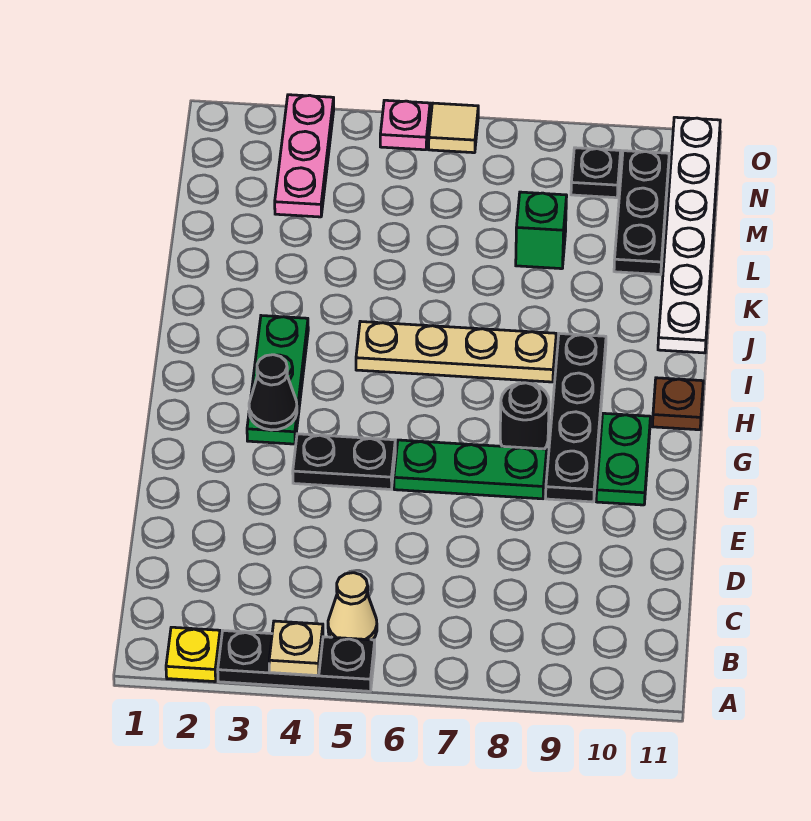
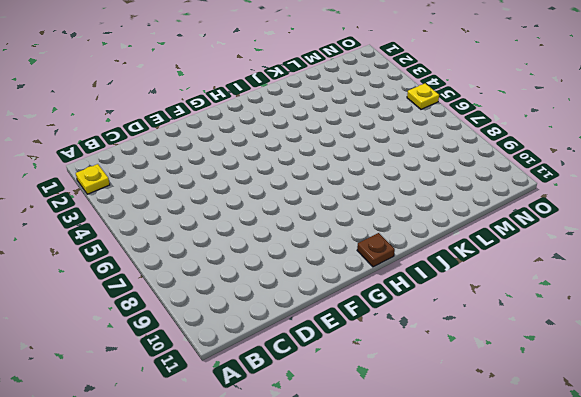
yellow plate O5 level 1 -> pink plate O5 level 1
none -> black plate A3:A5 level 1
none -> tan cone B5 level 1
none -> black plate F4:F5 level 1

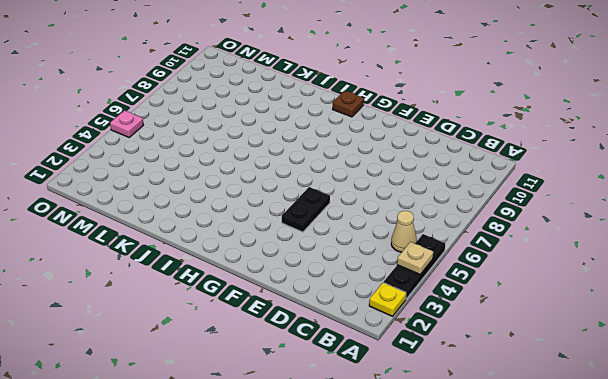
none -> green plate F6:F8 level 1
none -> black plate F9:I9 level 1
none -> green plate F10:G10 level 1

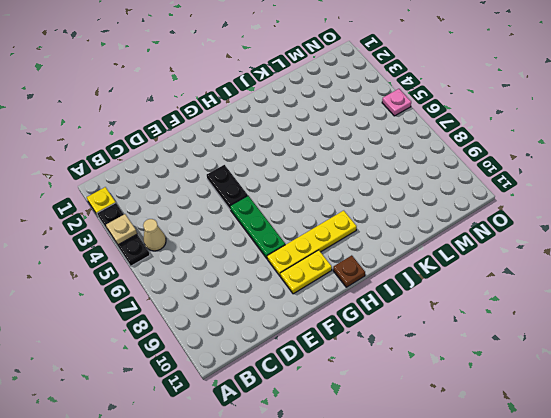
yellow plate F9:I9 level 1 -> black plate F9:I9 level 1
yellow plate F10:G10 level 1 -> green plate F10:G10 level 1
none -> green plate G3:I3 level 1
none -> black round brick G8 level 1
none -> tan plate I5:I8 level 1

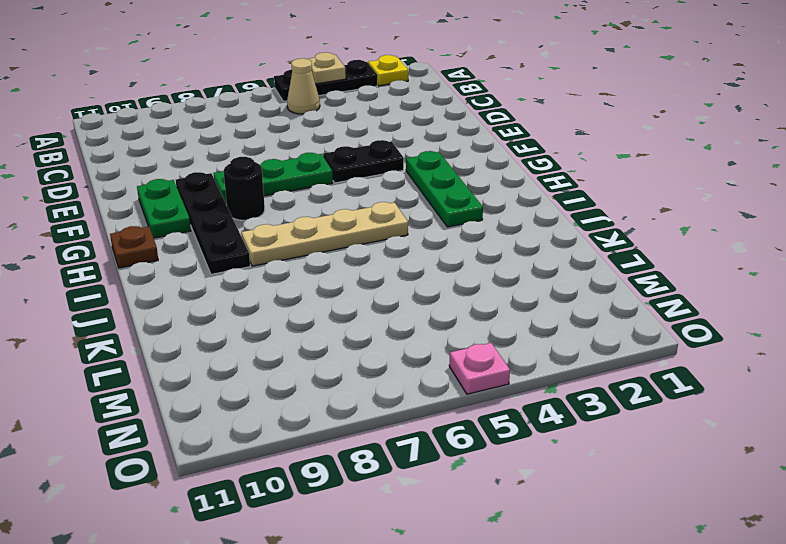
none -> white plate J11:O11 level 1
none -> green brick L8 level 1
none -> black plate L10:N10 level 1

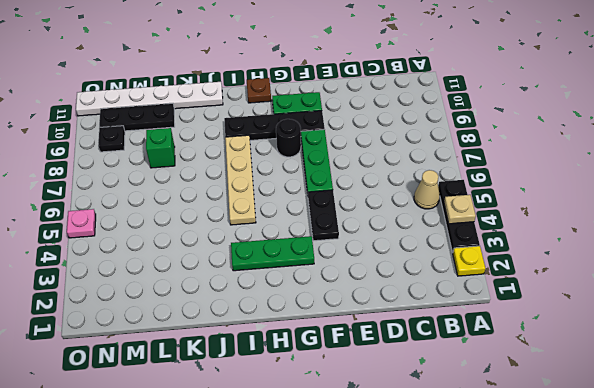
none -> pink plate M3:O3 level 1
none -> tan tile O6 level 1
none -> black cone G3 level 2

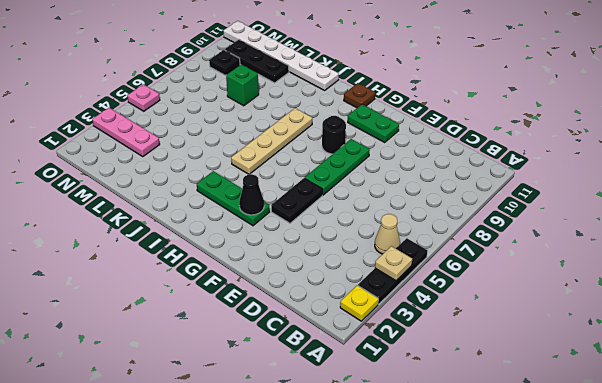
none -> black plate F9:I9 level 1
none -> tan tile O6 level 1

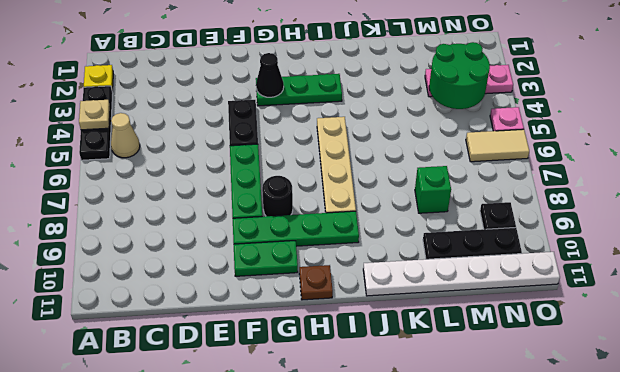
green plate F9:I9 level 1 -> black plate F9:I9 level 1
green round brick M3:N4 level 2 -> none
tan tile N6:O6 level 1 -> tan tile O6 level 1

